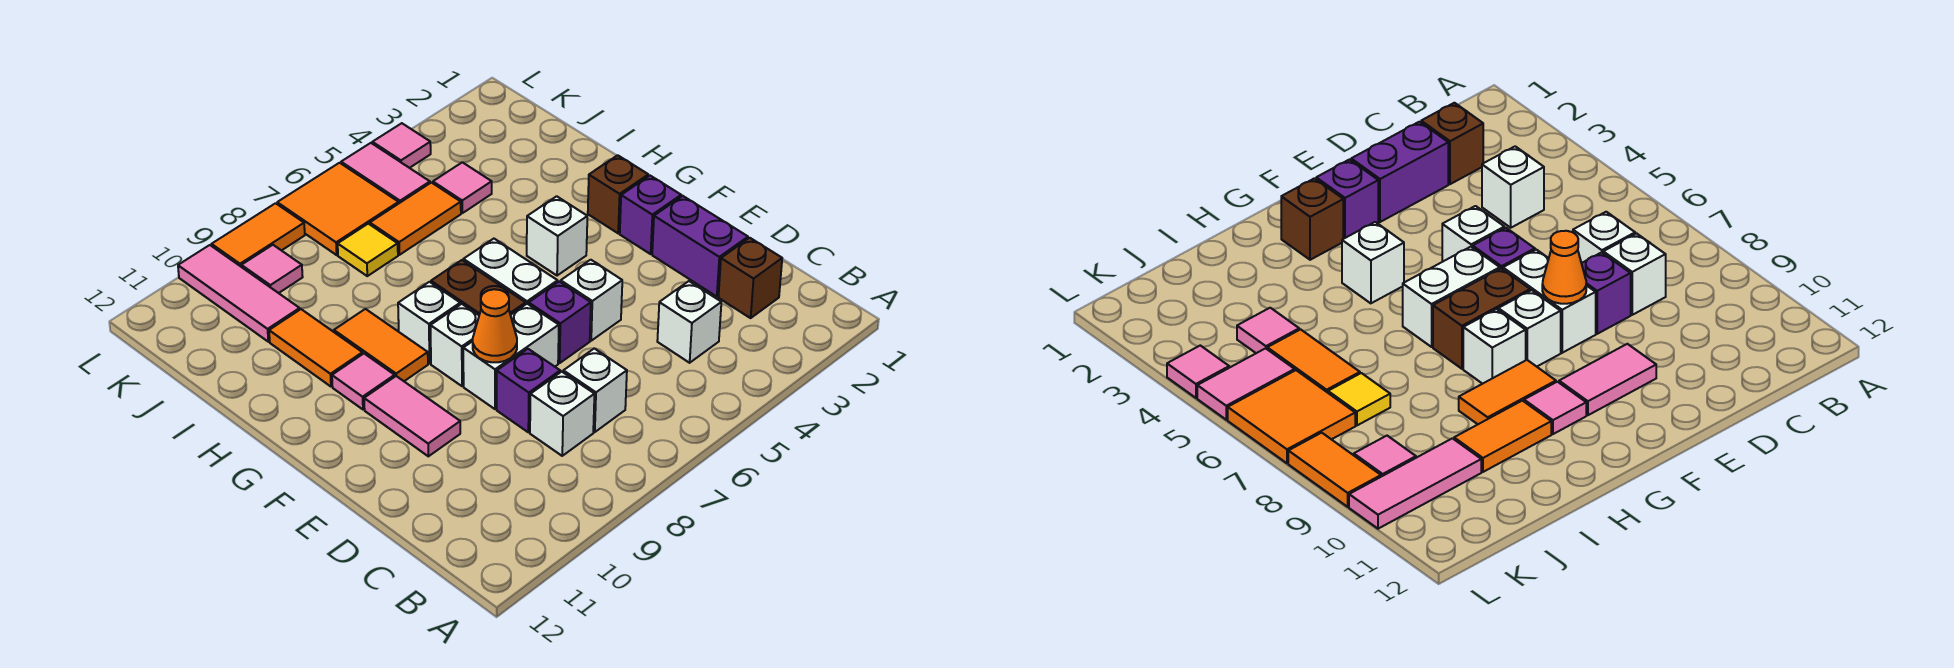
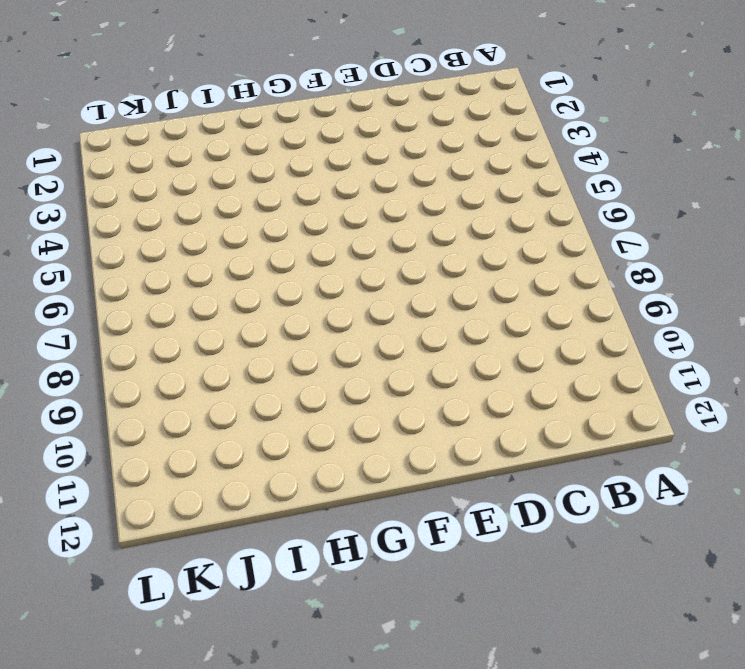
none -> brown brick C2 level 1
none -> white brick C4 level 1
none -> white brick C7 level 1
none -> white brick C8 level 1

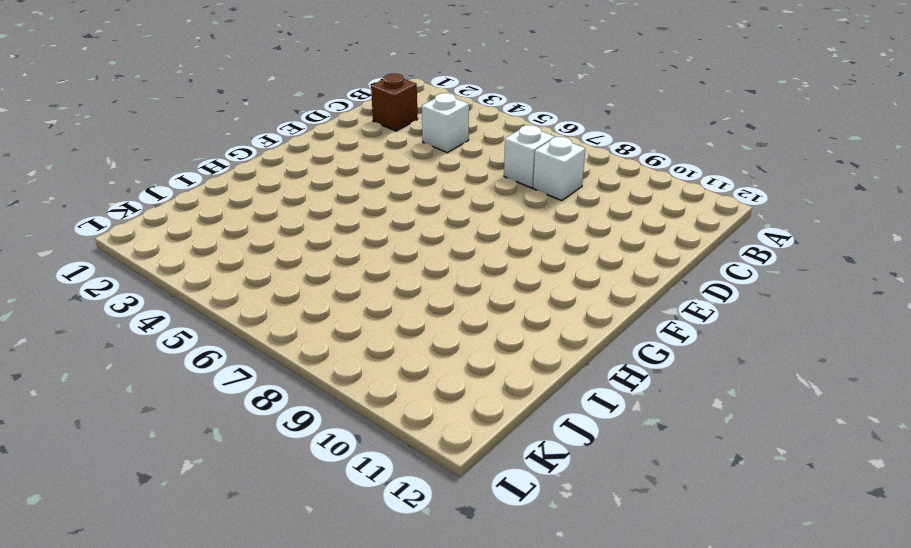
none -> purple brick D2:E2 level 1
none -> purple brick D8 level 1
none -> white brick E5 level 1
none -> purple brick E6 level 1

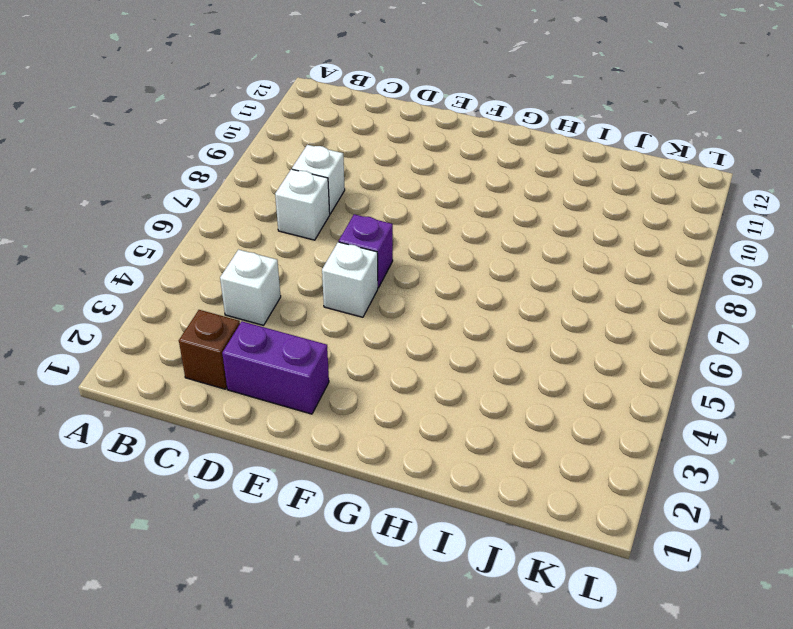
none -> purple brick D8 level 1
none -> white brick E7:E8 level 1
none -> pink tile E10:F10 level 1
none -> purple brick F2 level 1

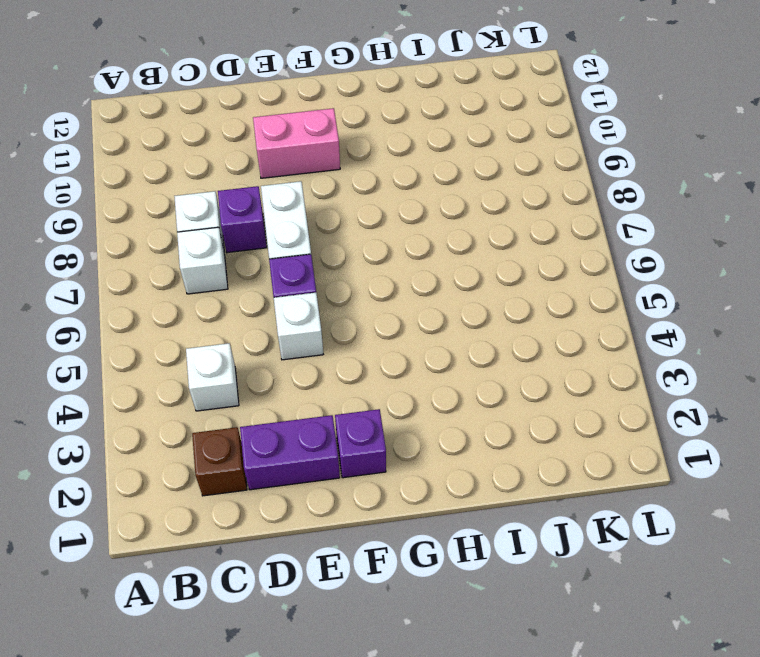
pink brick E10:F10 level 1 -> pink tile E10:F10 level 1
none -> white brick F6:G6 level 1
none -> brown brick F7:G7 level 1
none -> white brick F8 level 1
none -> brown brick G2 level 1

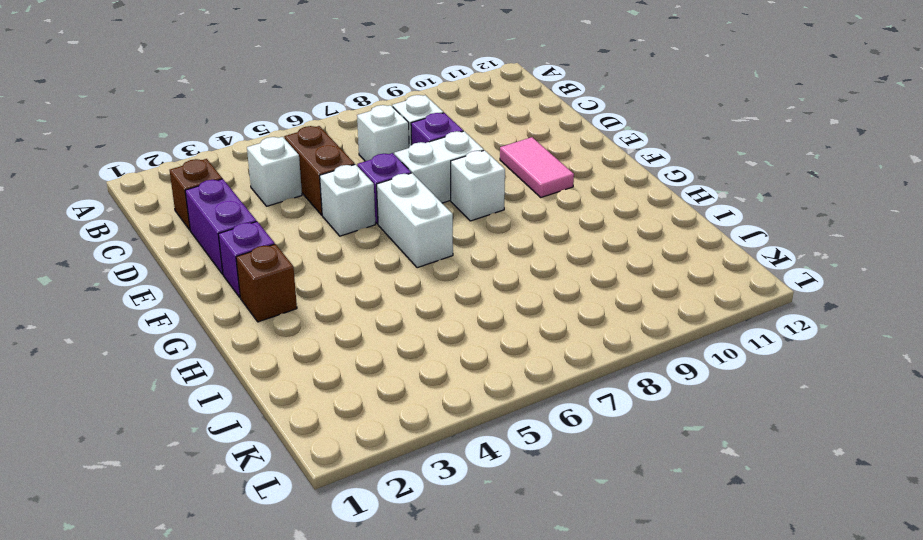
brown brick C5:D5 level 1 -> brown brick F7:G7 level 1
none -> white brick G4 level 1
none -> white brick G8 level 1
none -> orange tile G9:H9 level 1
none -> pink tile G10 level 1

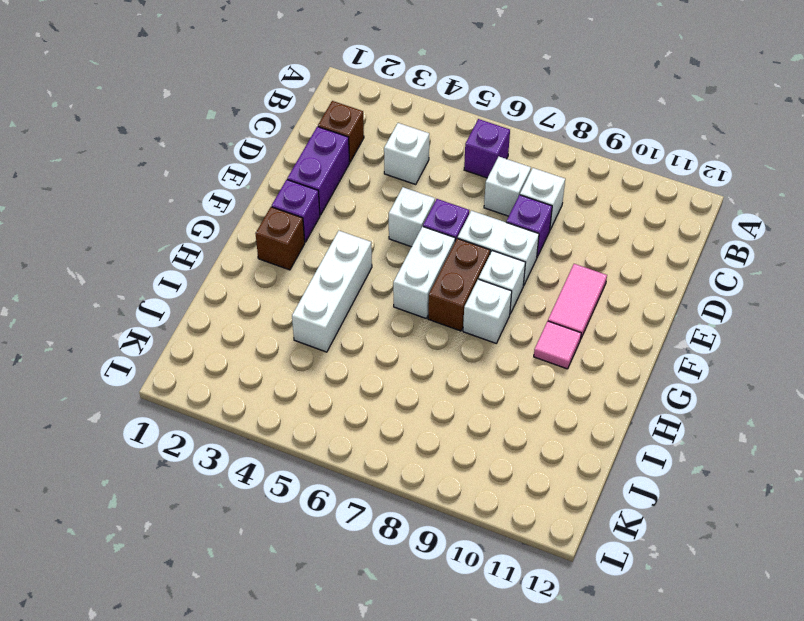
purple brick B6 level 1 -> none
white brick G4:I4 level 1 -> white brick G4 level 1
none -> orange tile G9:H9 level 1
none -> orange tile H10:I10 level 1
none -> pink tile J4 level 1
none -> orange tile J5:J6 level 1

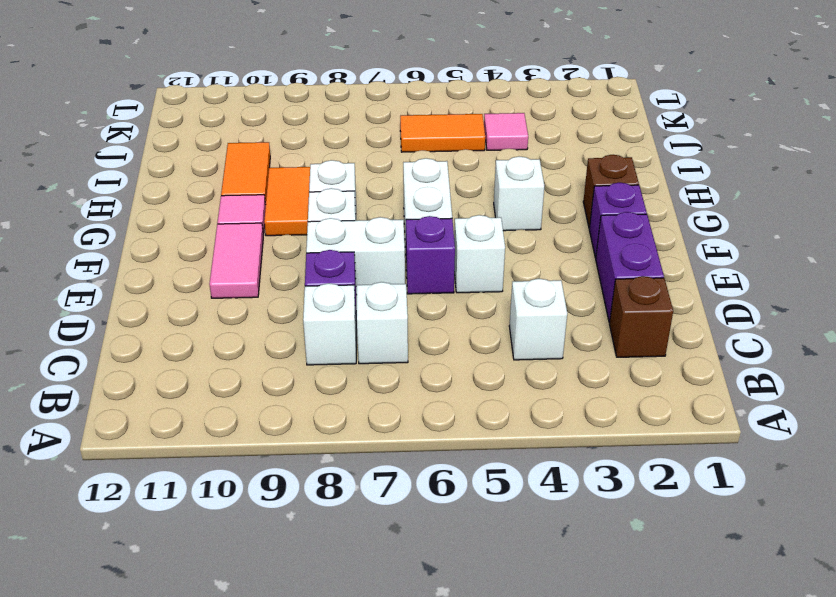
none -> brown brick F7:G7 level 1
none -> yellow tile J7 level 1
none -> pink tile J10:L10 level 1
none -> pink tile K5:L5 level 1

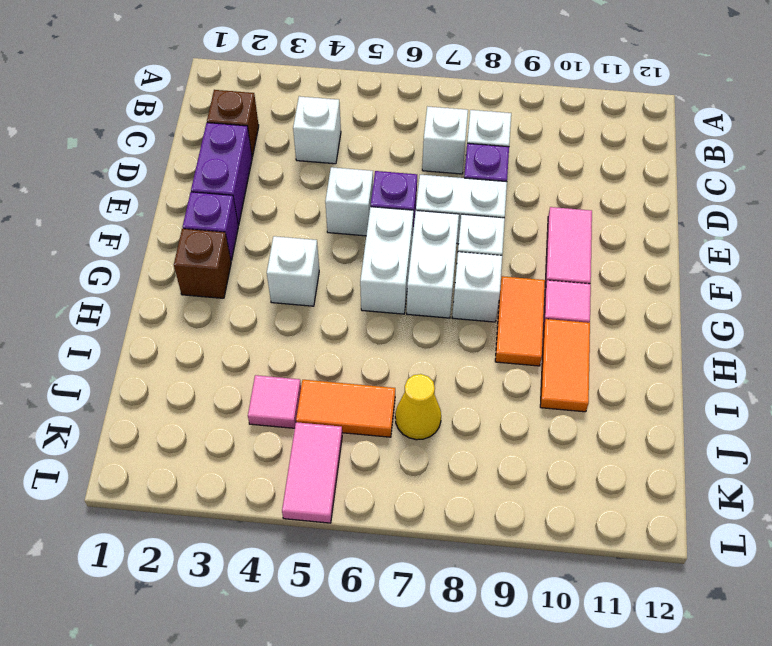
white brick F7:G7 level 1 -> brown brick F7:G7 level 1
yellow cone J7 level 1 -> yellow tile J7 level 1
none -> pink tile J10:L10 level 1
none -> orange tile K6:L7 level 1
none -> pink tile K9 level 1
none -> pink tile L4 level 1

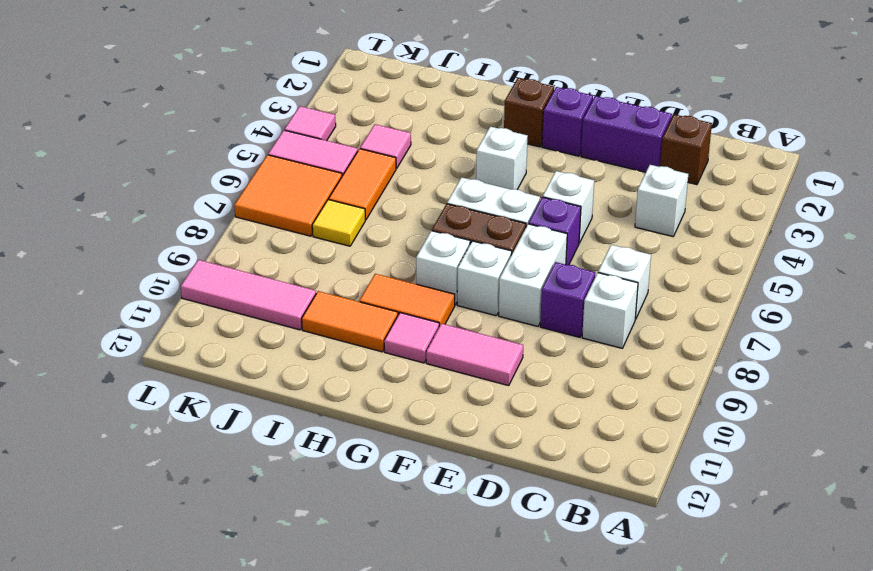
none -> pink tile K9 level 1
none -> orange tile L8:L9 level 1
none -> orange cone E8 level 2

